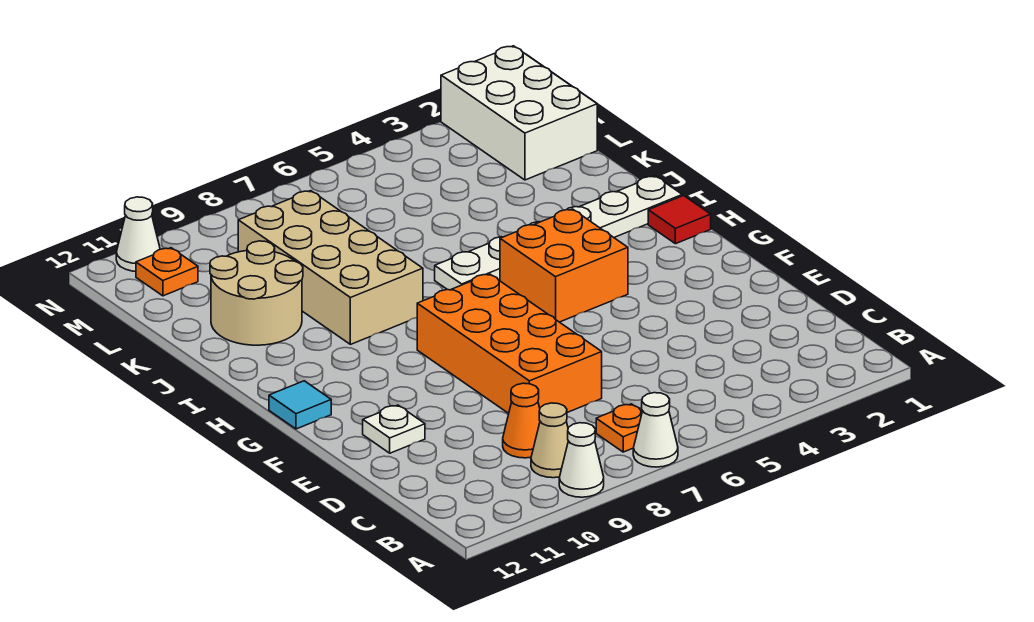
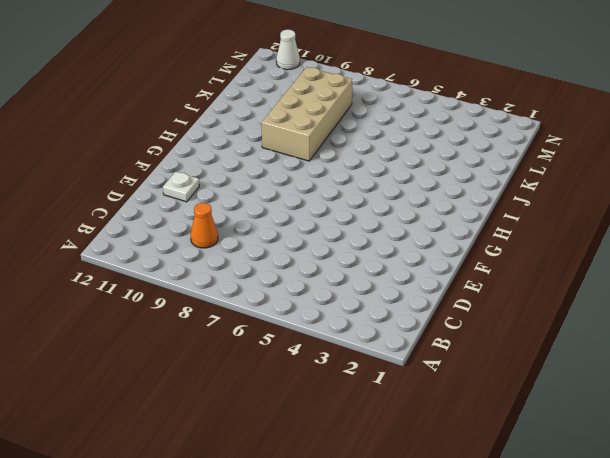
none -> white cone A7 level 1
none -> white cone A9 level 1
none -> orange plate B7 level 1

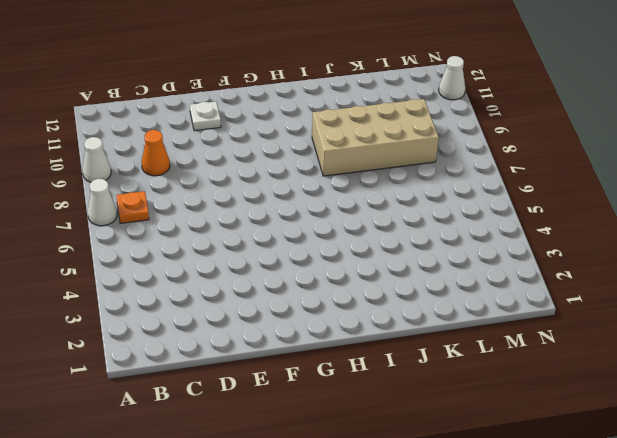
none -> tan cone B9 level 1
none -> orange brick D7:G8 level 1
none -> orange brick G4:H5 level 1

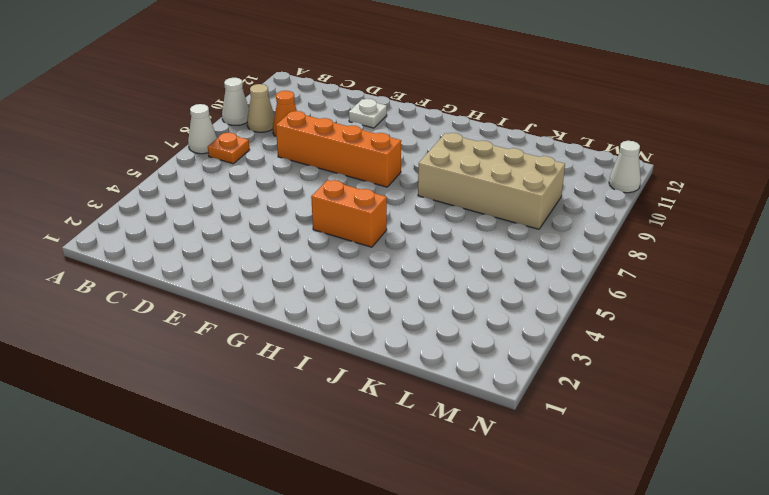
orange brick D8:G8 level 1 -> orange brick D7:G8 level 1
orange brick G5:H5 level 1 -> orange brick G4:H5 level 1
none -> cyan tile G12 level 1
none -> red tile H1 level 1
none -> white plate I1:I6 level 1

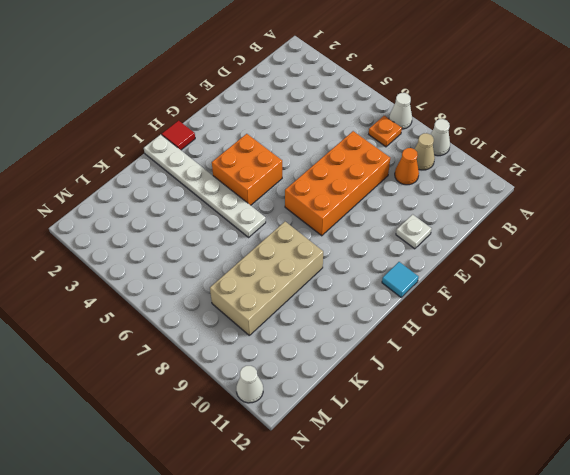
none -> tan round brick J10:K11 level 1
none -> white brick L1:N2 level 1
none -> orange plate M11 level 1

